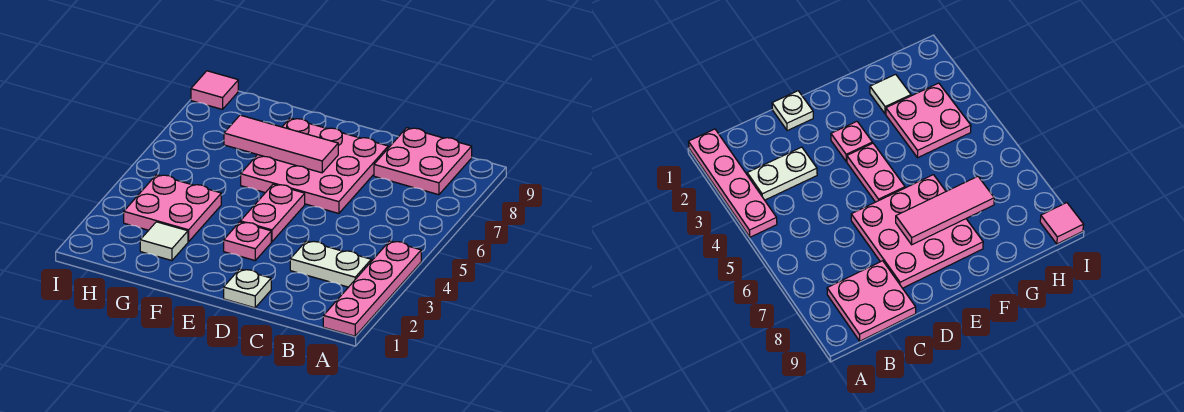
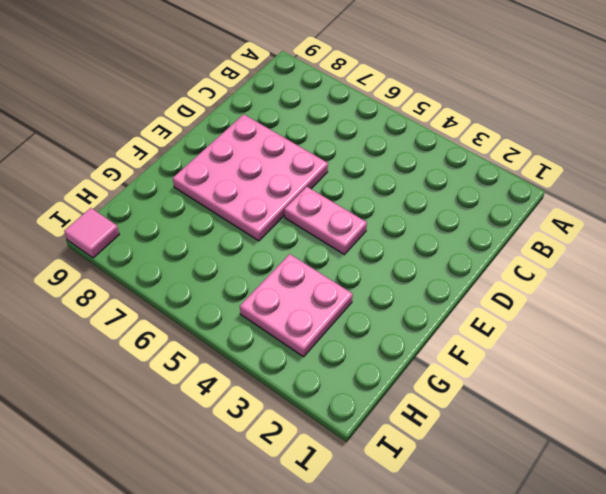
none -> pink plate A1:A4 level 1
none -> white plate B3:C3 level 1

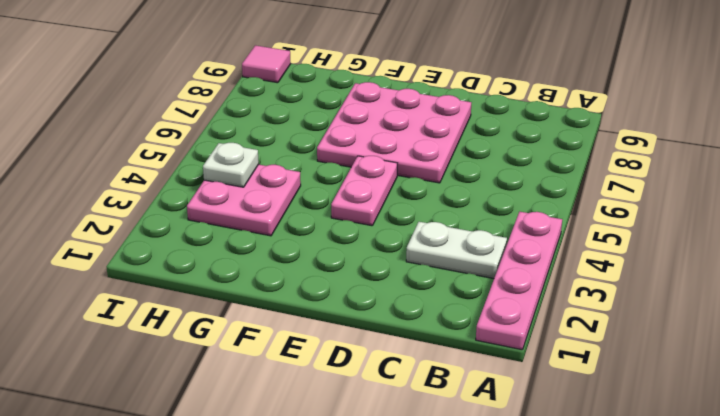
white plate H4 level 2 -> white plate D1 level 1
none -> pink plate B8:C9 level 1
none -> pink plate E3 level 1

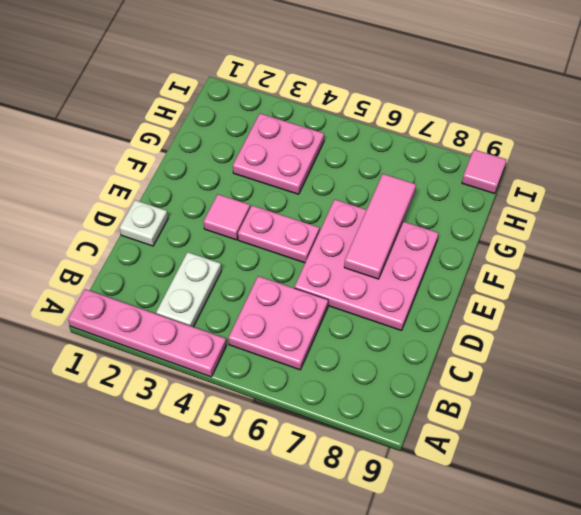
pink plate B5:C6 level 1 -> pink plate B8:C9 level 1
pink tile E3 level 1 -> pink plate E3 level 1
none -> white tile G2 level 1

